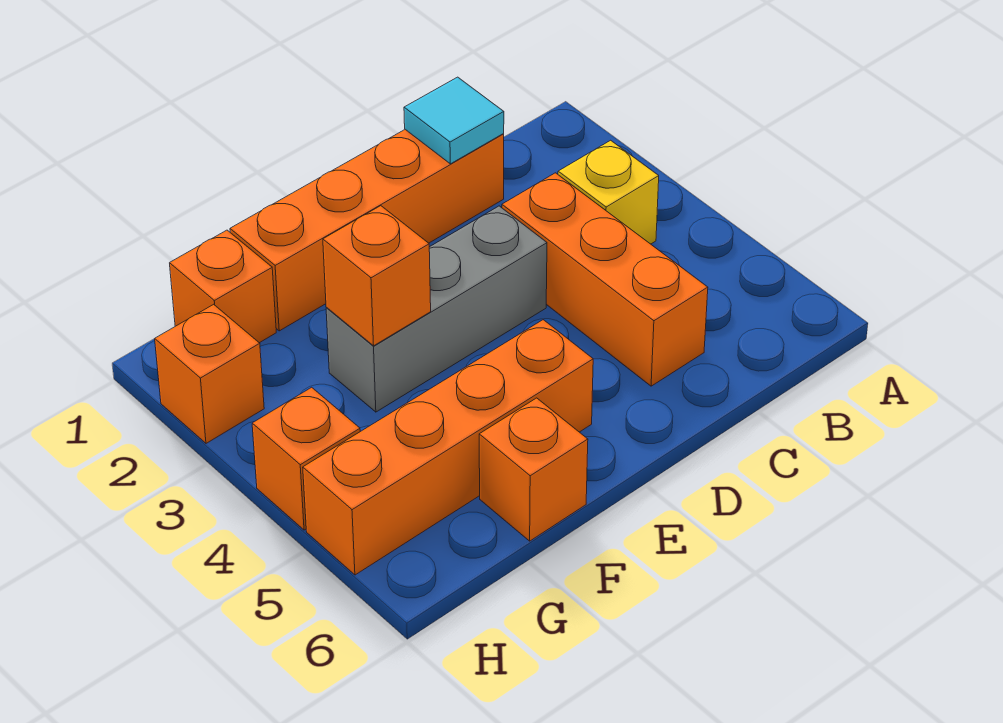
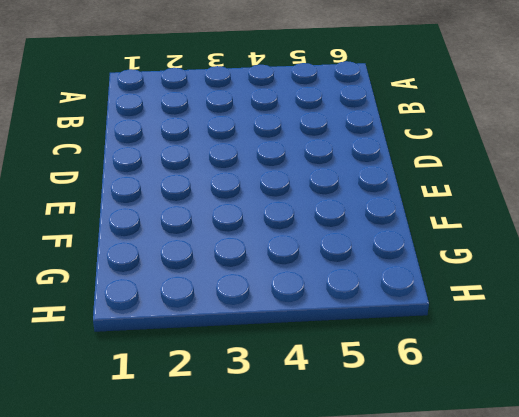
none -> yellow brick B3 level 1
none -> orange brick C1:F1 level 1

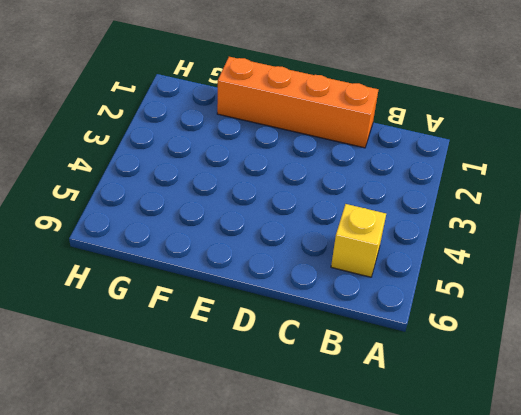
yellow brick B5 level 1 -> yellow brick B3 level 1
none -> orange brick C3:C5 level 1
none -> grey brick D3:F3 level 1

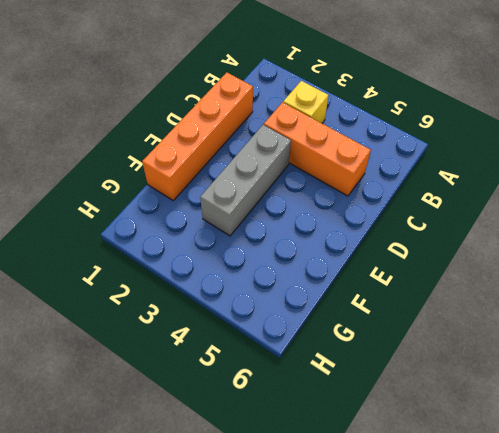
none -> orange brick E5:H5 level 1
none -> orange brick F6 level 1

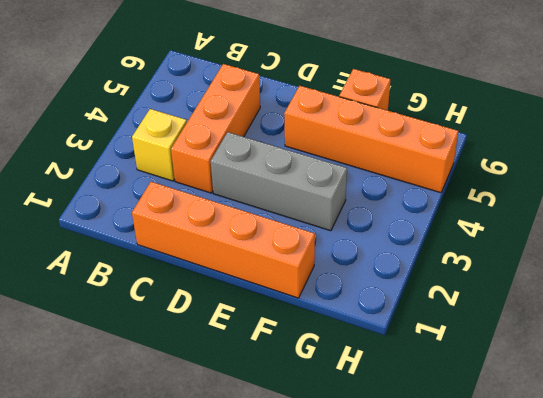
none -> orange brick G1 level 1
none -> orange brick H2 level 1

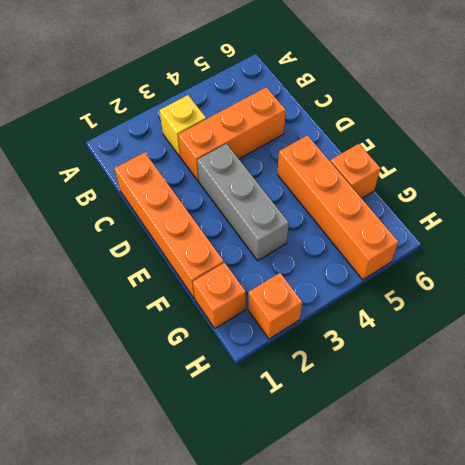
none -> orange brick H4 level 1
none -> cyan tile C1 level 2

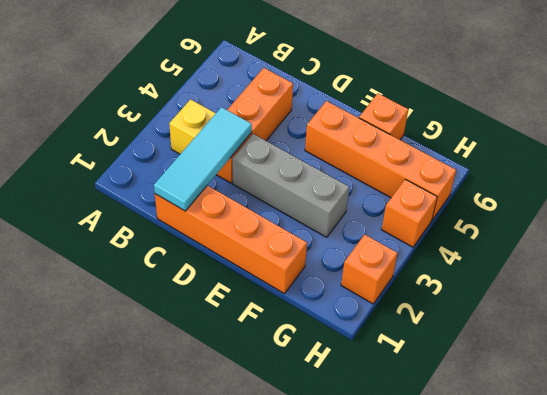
cyan tile C1:C3 level 2 -> cyan tile C1 level 2
none -> orange brick G1 level 1
none -> orange brick F3 level 2

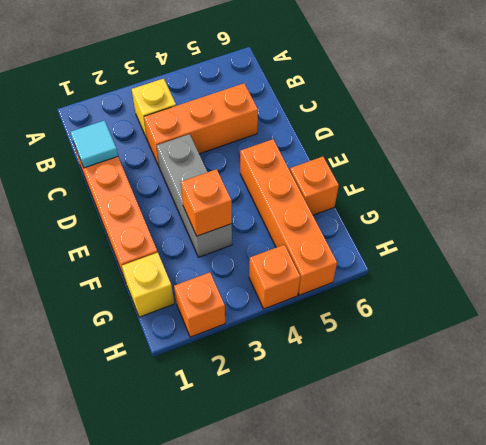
yellow brick G1 level 1 -> orange brick G1 level 1

